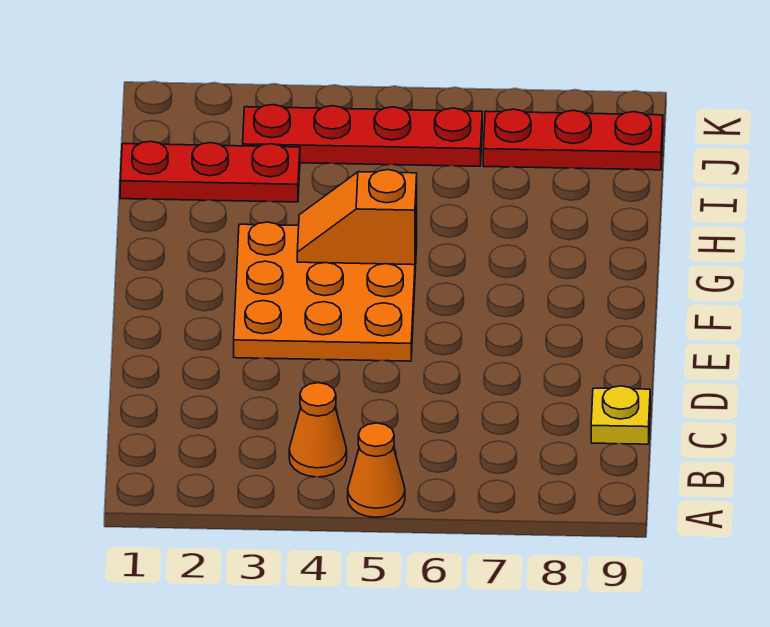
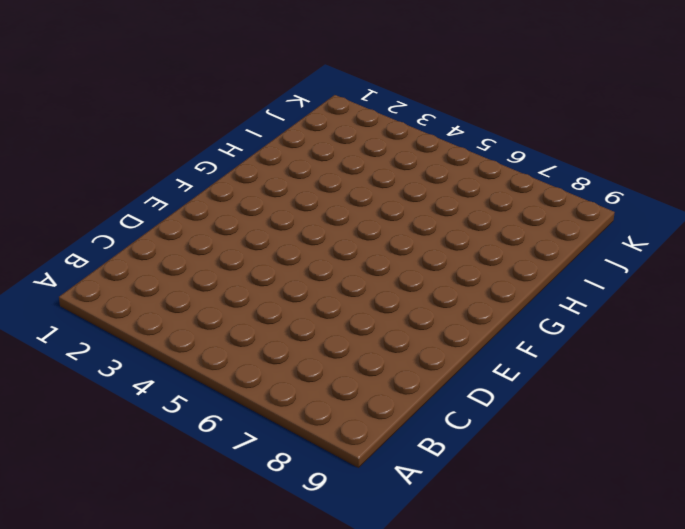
none -> orange cone A5 level 1
none -> orange cone B4 level 1

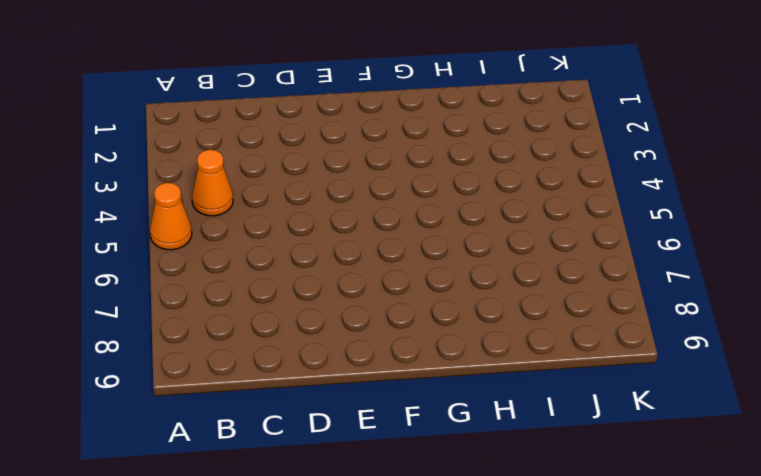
none -> yellow plate C9 level 1
none -> orange plate E3:G5 level 1

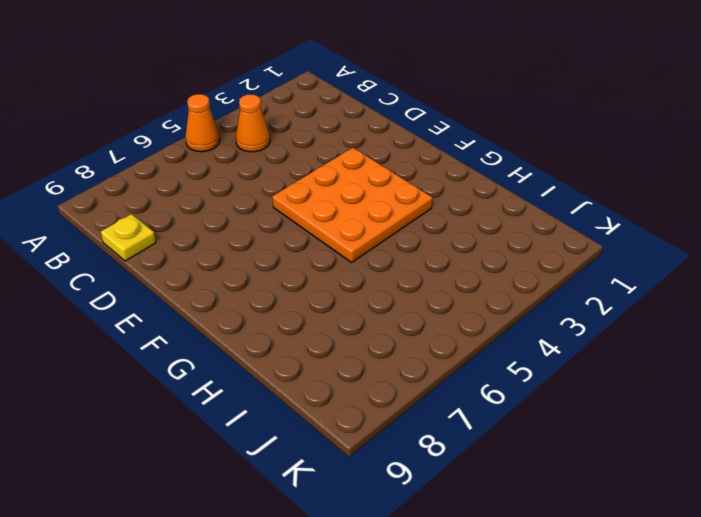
none -> red plate I1:I3 level 1
none -> red plate J3:J6 level 1

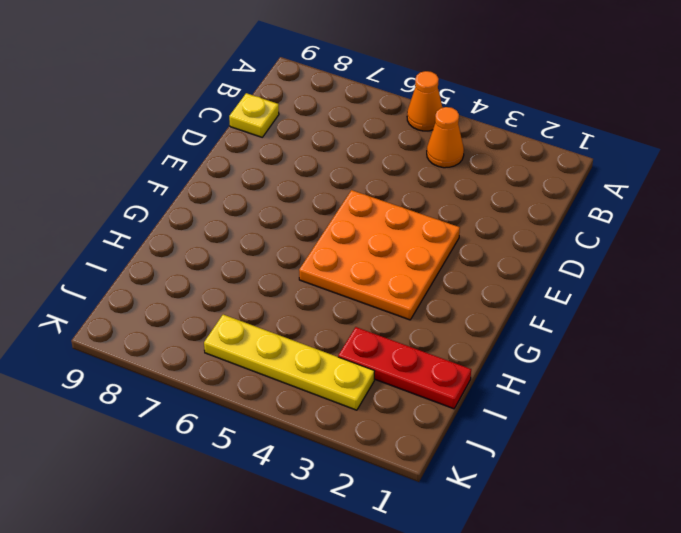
yellow plate J3:J6 level 1 -> red plate J3:J6 level 1
none -> red plate J7:J9 level 1
none -> orange slope G4:G5 level 2 top 5

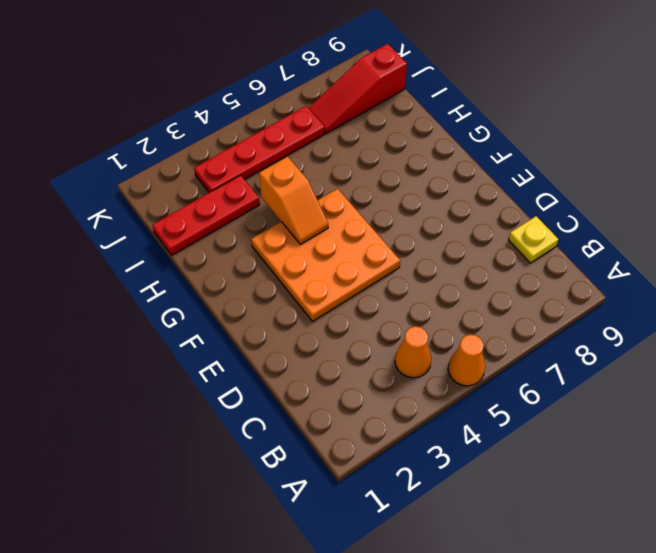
orange slope G4:H4 level 2 top H -> orange slope G4:G5 level 2 top 5
red slope J7:J9 level 1 top 9 -> red plate J7:J9 level 1

